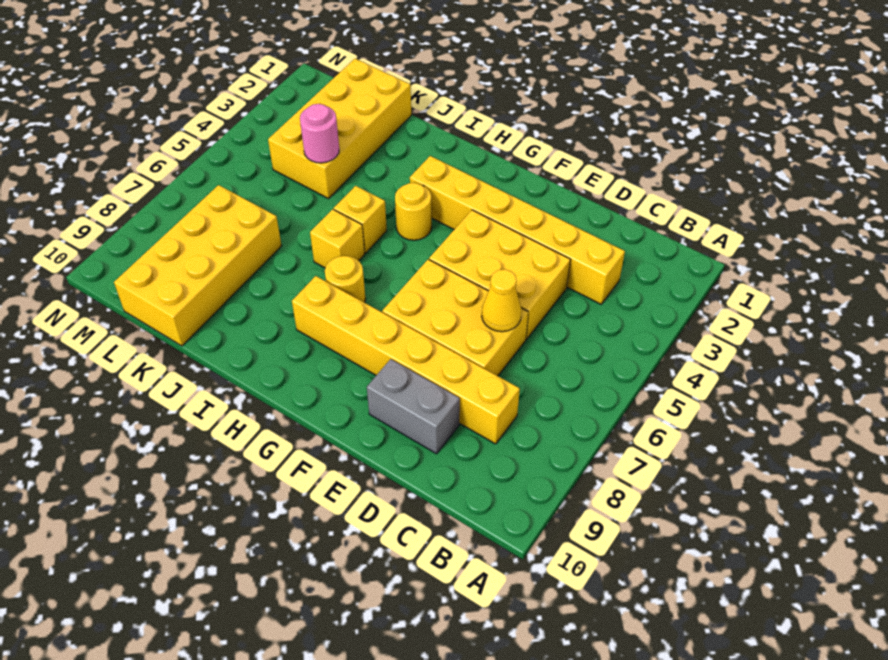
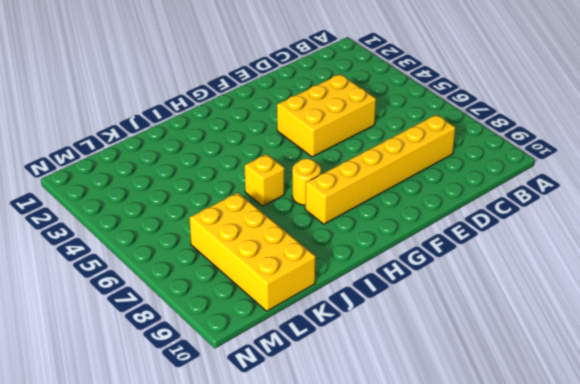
none -> yellow brick C3:H3 level 1
none -> yellow brick D6:F7 level 1
none -> grey brick D9:E9 level 1

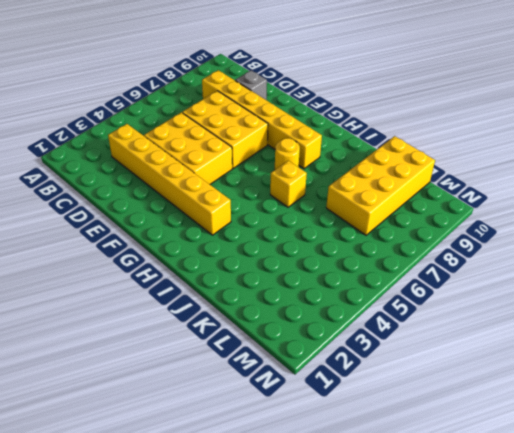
grey brick D9 level 1 -> grey brick D9:E9 level 1
none -> yellow round brick H4 level 1
none -> yellow brick I5 level 1
none -> yellow brick K1:L4 level 1

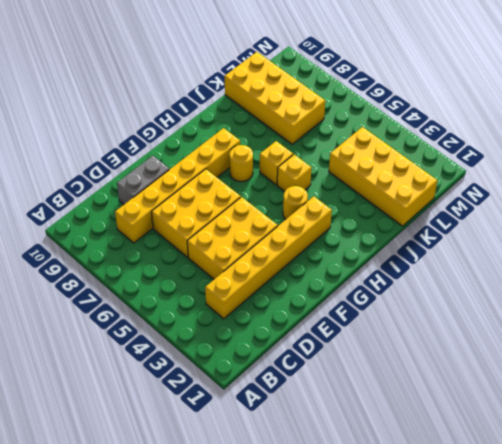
none -> yellow cone D6 level 2
none -> pink round brick K4 level 2

